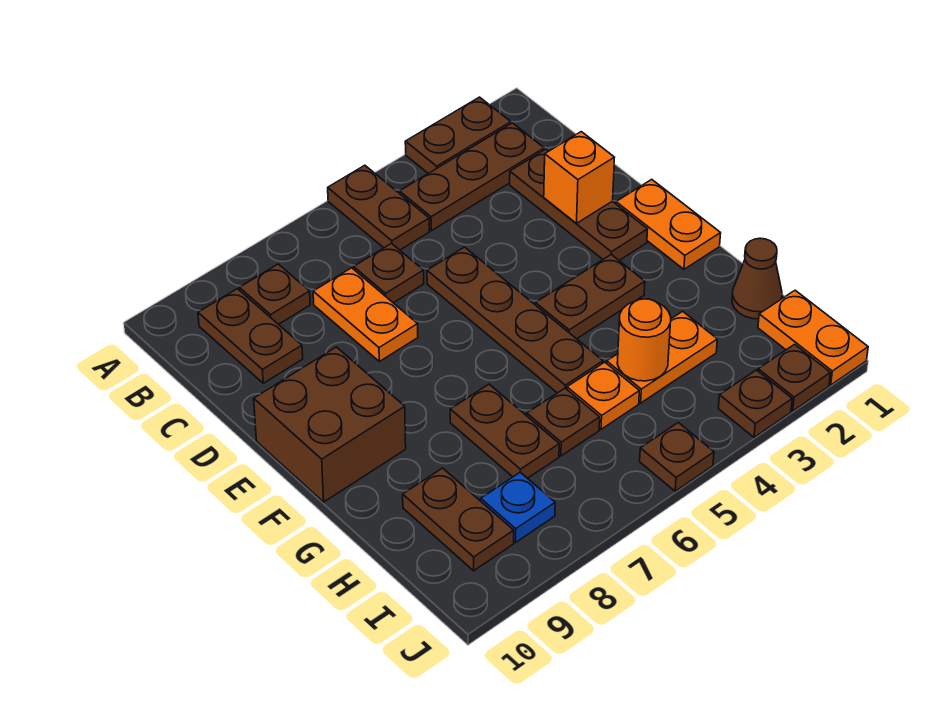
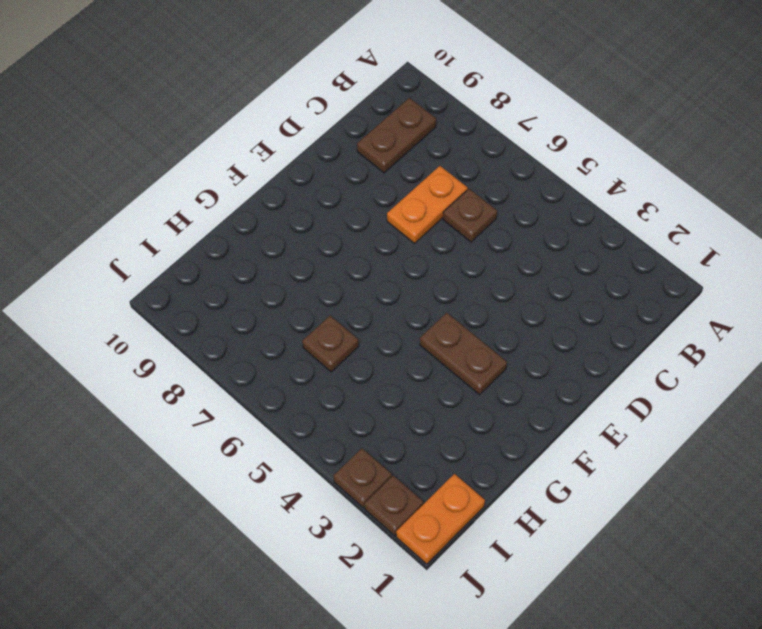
none -> brown plate A2:A3 level 1
none -> brown plate A5:B5 level 1
none -> brown plate B2:B4 level 1

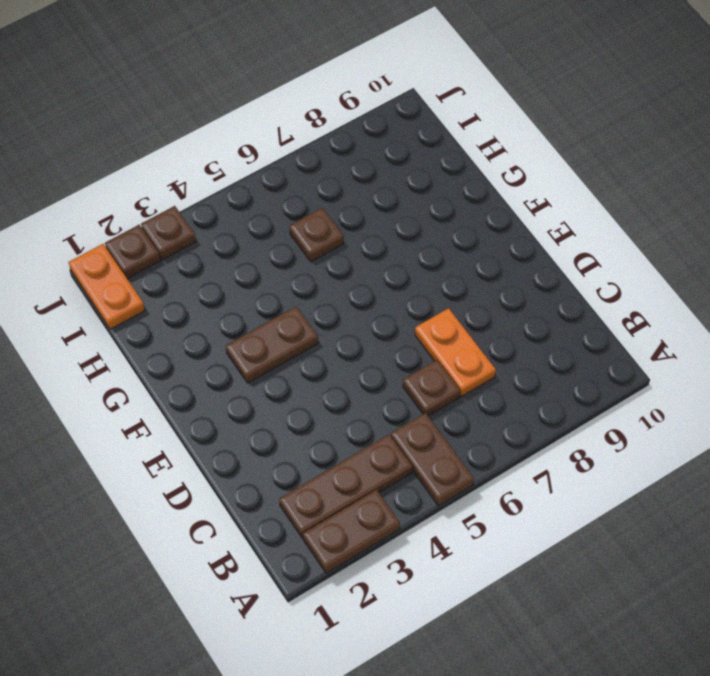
none -> brown plate B8 level 1
none -> brown plate B9:C9 level 1
none -> brown plate C2:E2 level 1

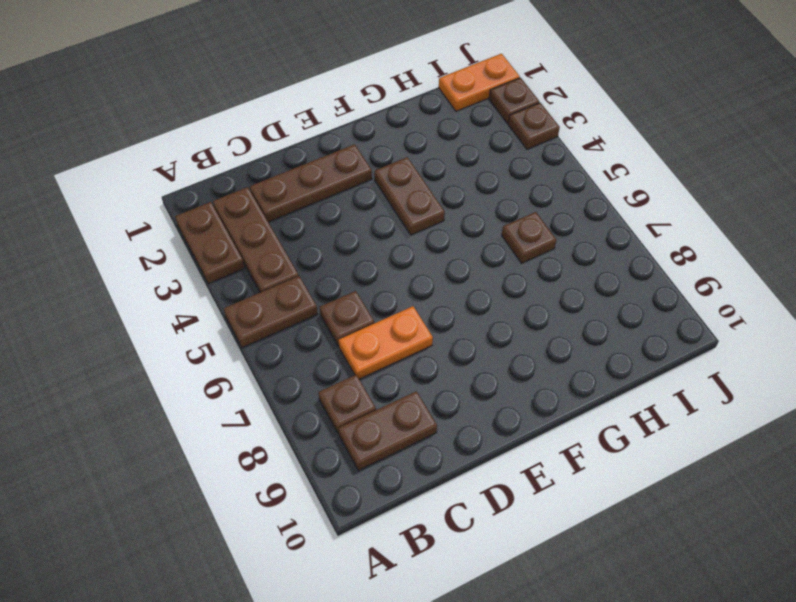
none -> brown plate D5:G5 level 1
none -> orange plate E1:F1 level 1
none -> brown brick E9:F10 level 1

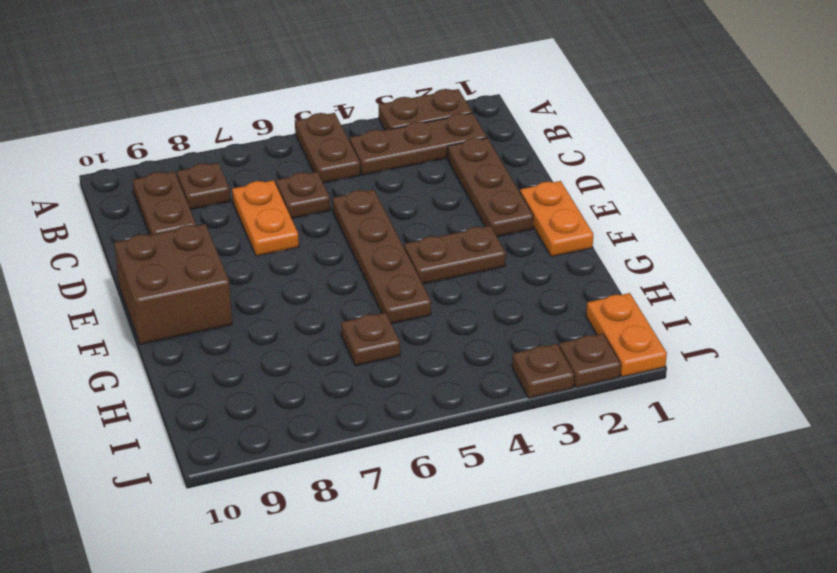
none -> brown plate G7:H7 level 1
none -> brown cone H1 level 1
none -> orange plate H3:H4 level 1

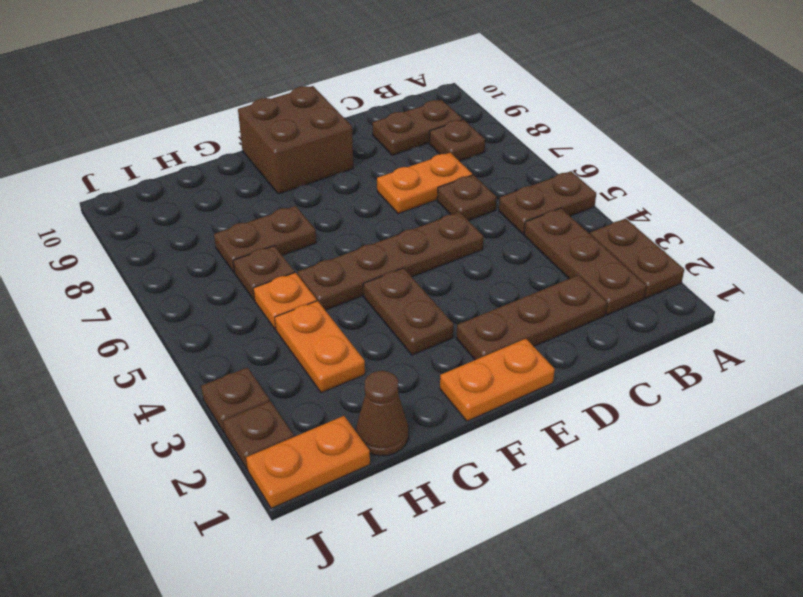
none -> brown plate H9:I9 level 1
none -> blue plate I8 level 1
none -> brown plate J5 level 1

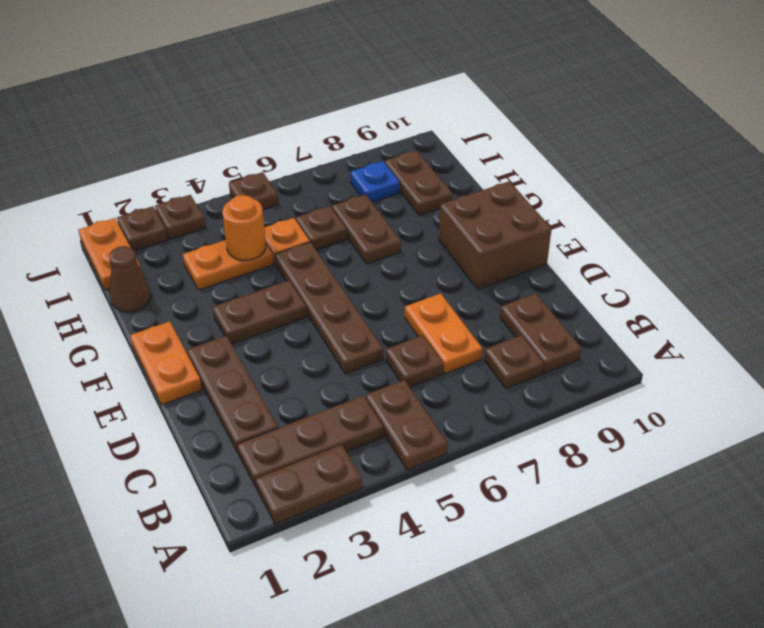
none -> orange brick D2 level 2

